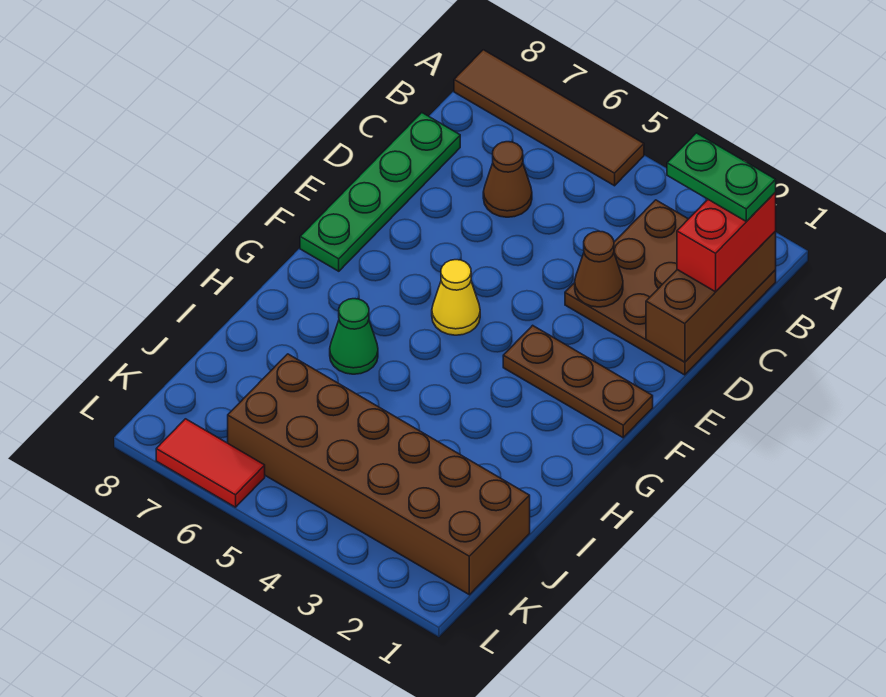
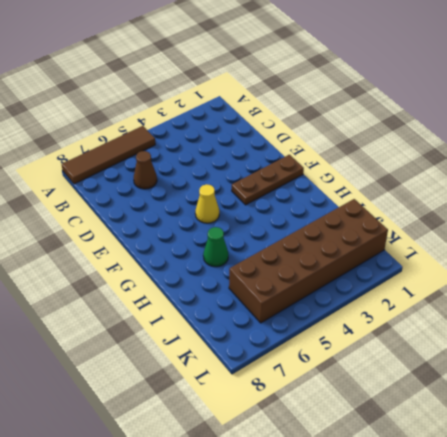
none -> brown plate B1:D3 level 1
none -> green plate C8:F8 level 1
none -> red tile L6:L7 level 1

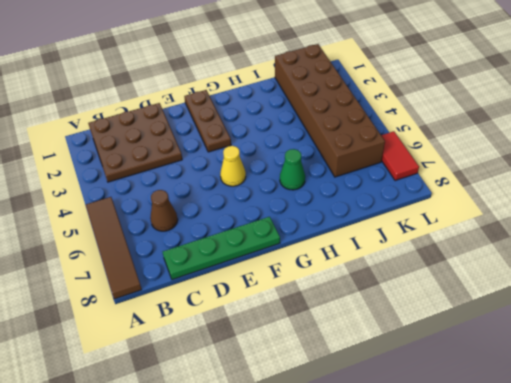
none -> brown brick B1:D1 level 2
none -> brown cone D3 level 2
none -> red brick B1:C1 level 3

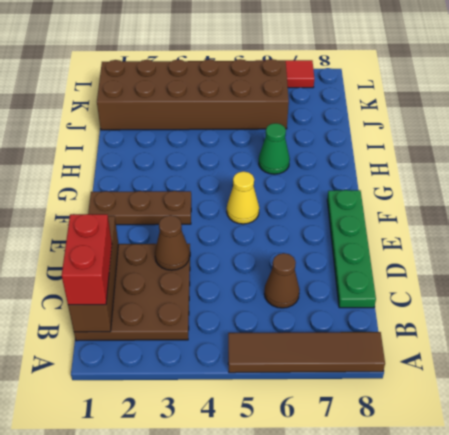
none -> green plate B1:B2 level 4

